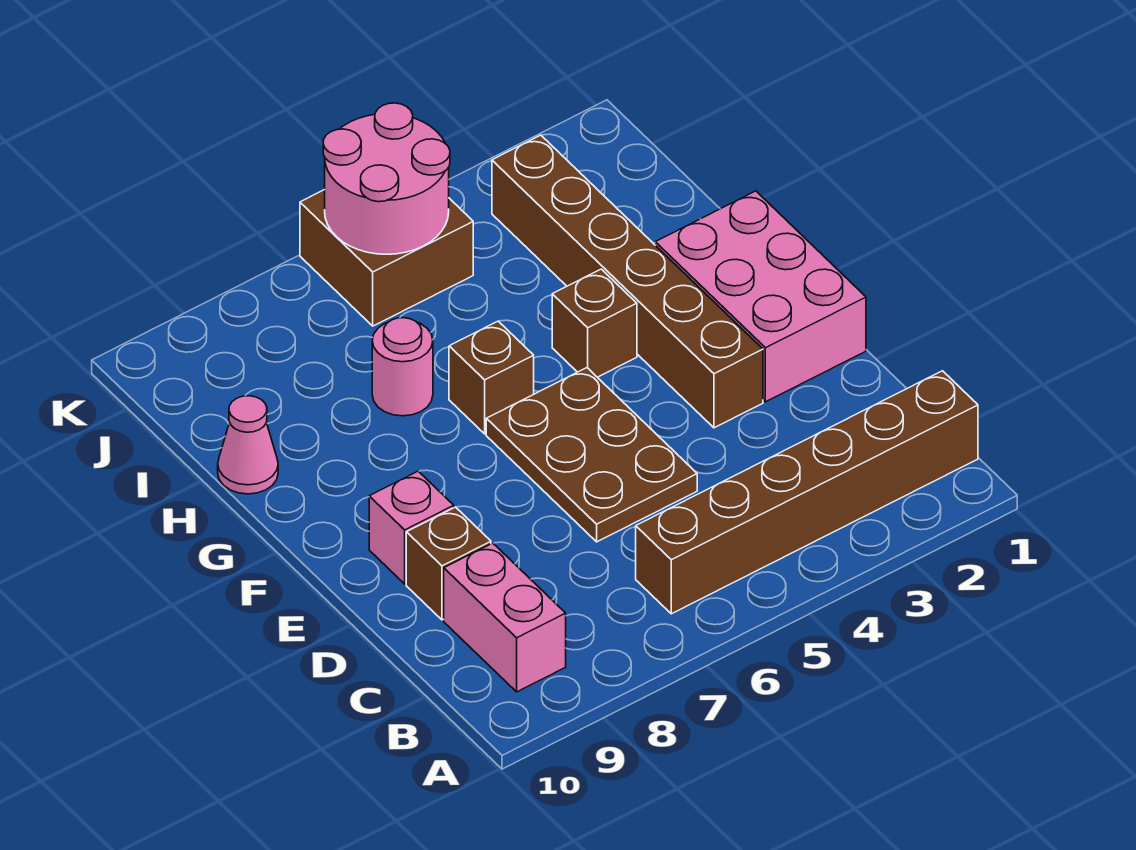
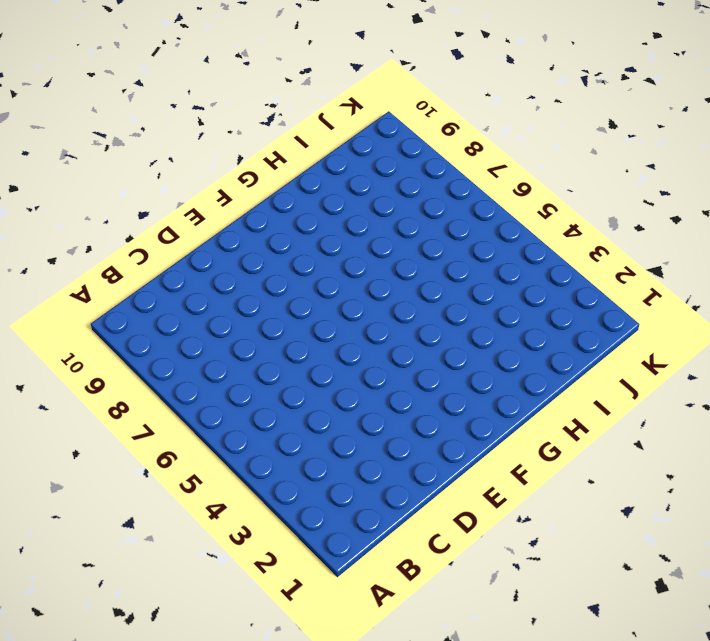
none -> brown brick B1:B6 level 1
none -> pink brick B9:C9 level 1
none -> brown plate D5:F6 level 1

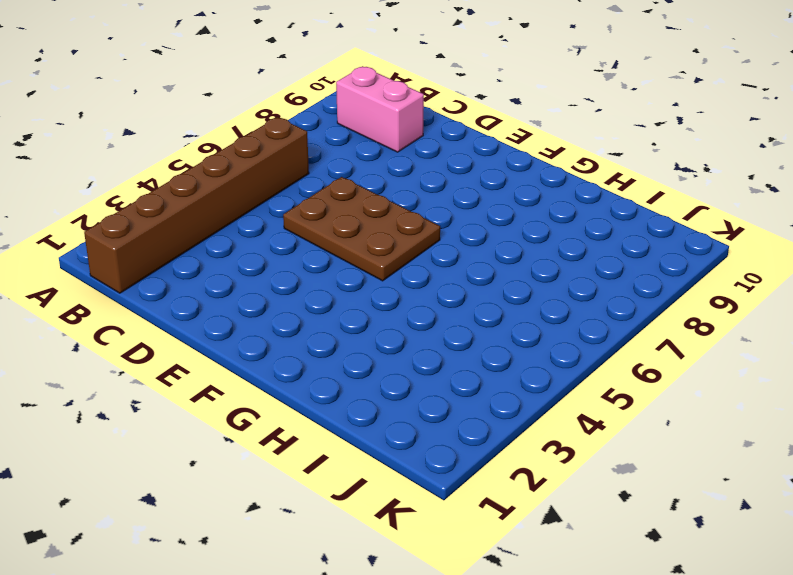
none -> brown brick D9 level 1
none -> pink brick E1:G2 level 1
none -> brown brick E3:J3 level 1

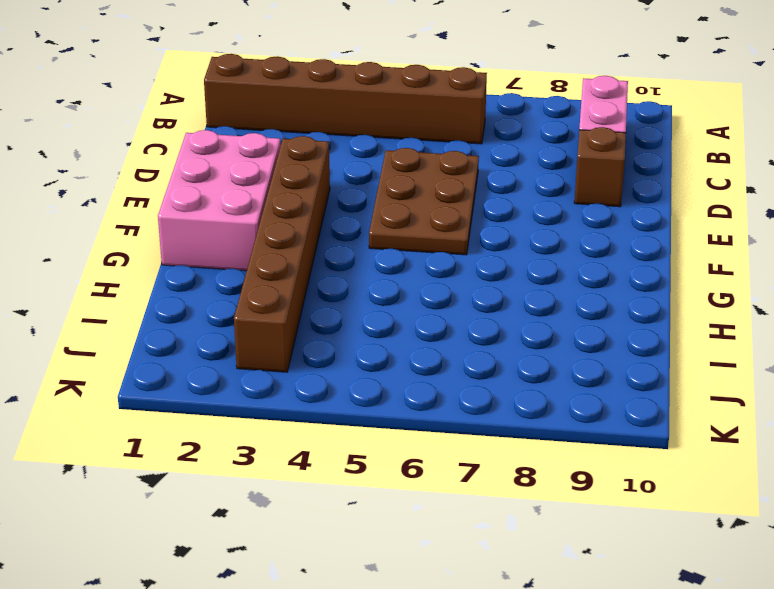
none -> pink brick E9 level 1
none -> brown brick G4 level 1
none -> brown brick G6 level 1

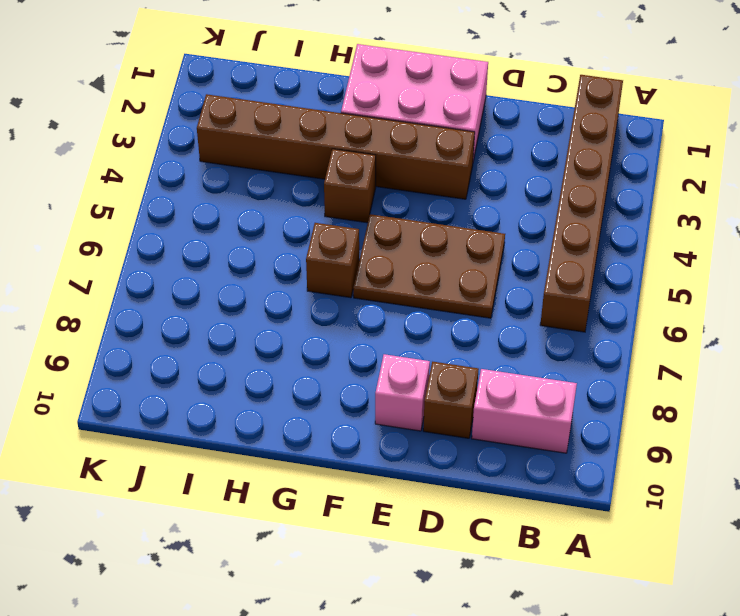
none -> pink round brick H7 level 1
none -> pink cone H10 level 1
none -> brown brick J5:K6 level 1

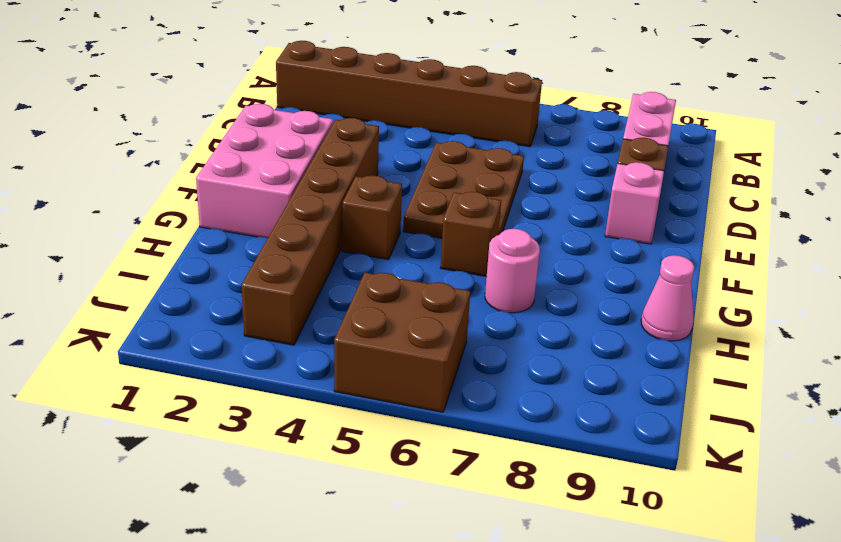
none -> pink round brick J5:K6 level 2

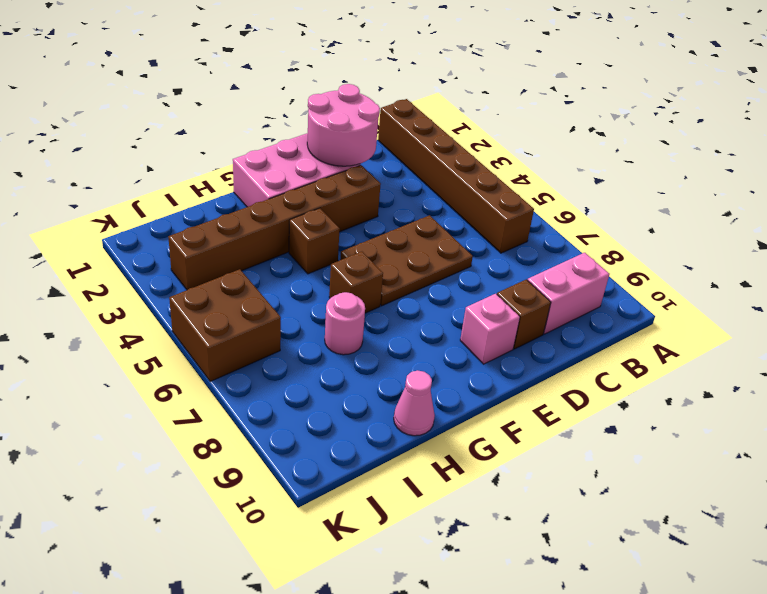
pink round brick D1:E2 level 2 -> pink round brick J5:K6 level 2

